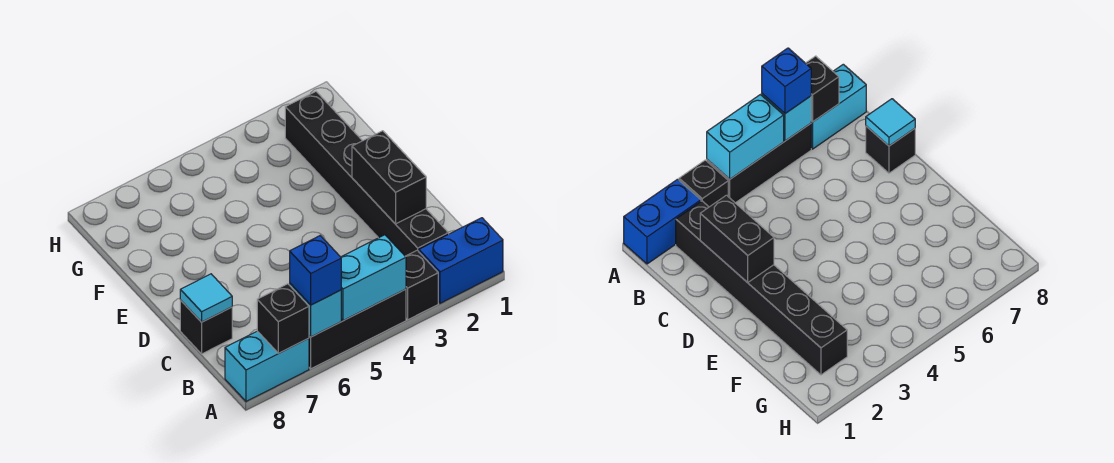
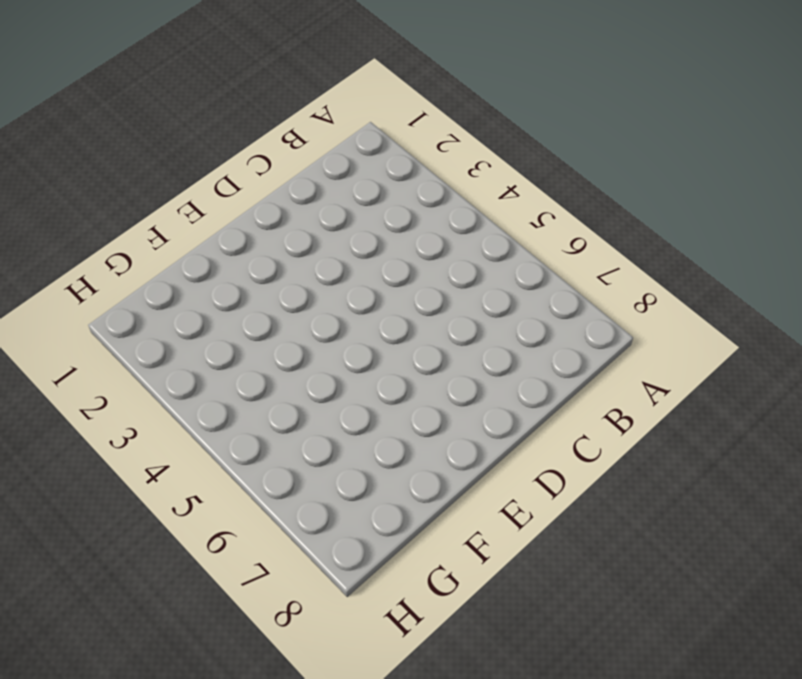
none -> blue brick A1:A2 level 1
none -> black brick A3 level 1
none -> black brick A4:A6 level 1

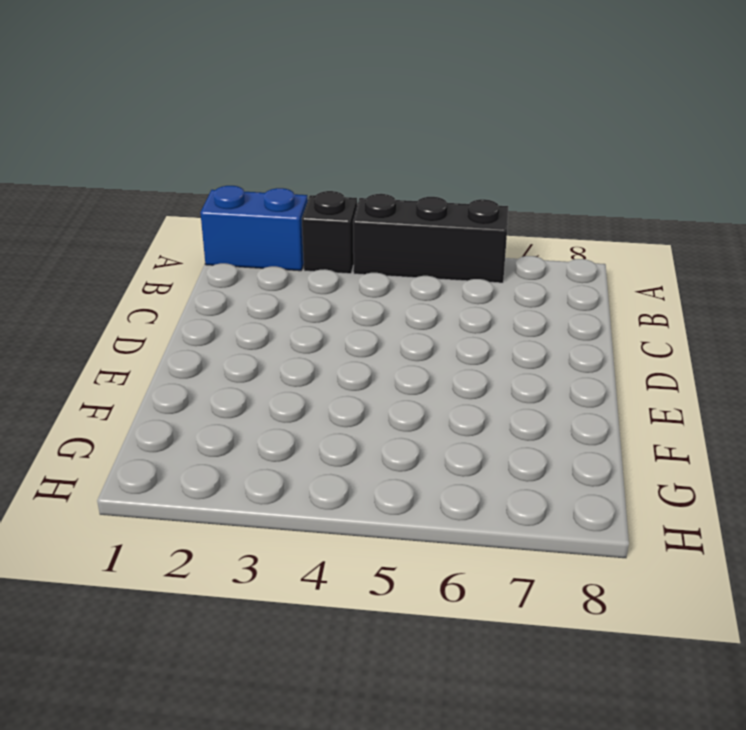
none -> cyan brick A7:A8 level 1
none -> black brick B2:G2 level 1
none -> black brick C8 level 1

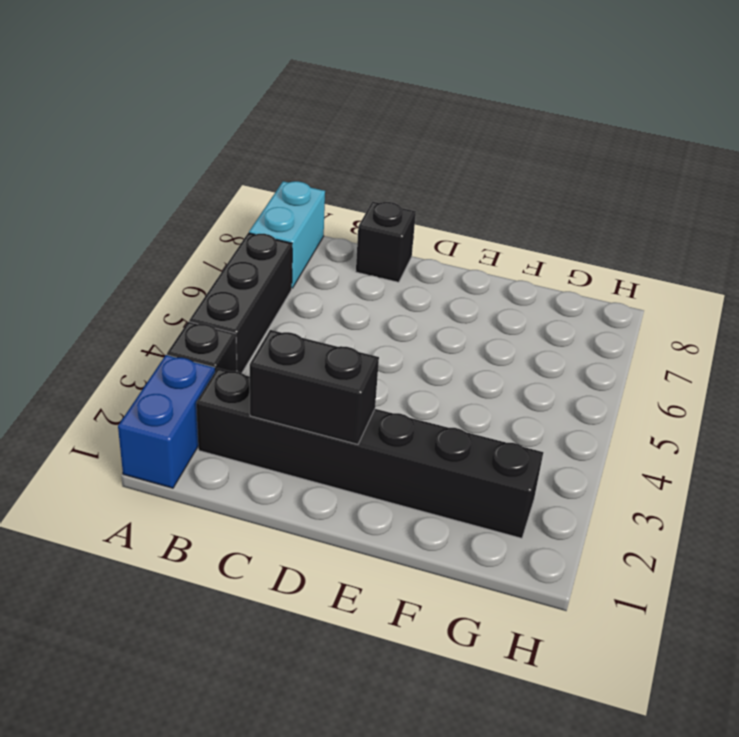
none -> cyan brick A4:A5 level 2
none -> cyan brick A6 level 2
none -> black brick A7 level 2

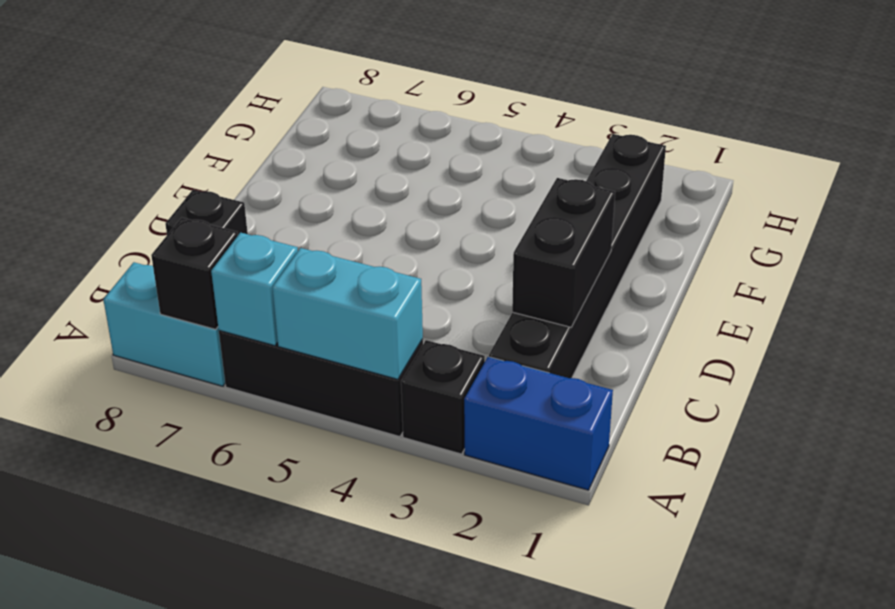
none -> cyan tile C8 level 2
none -> blue brick A6 level 3

